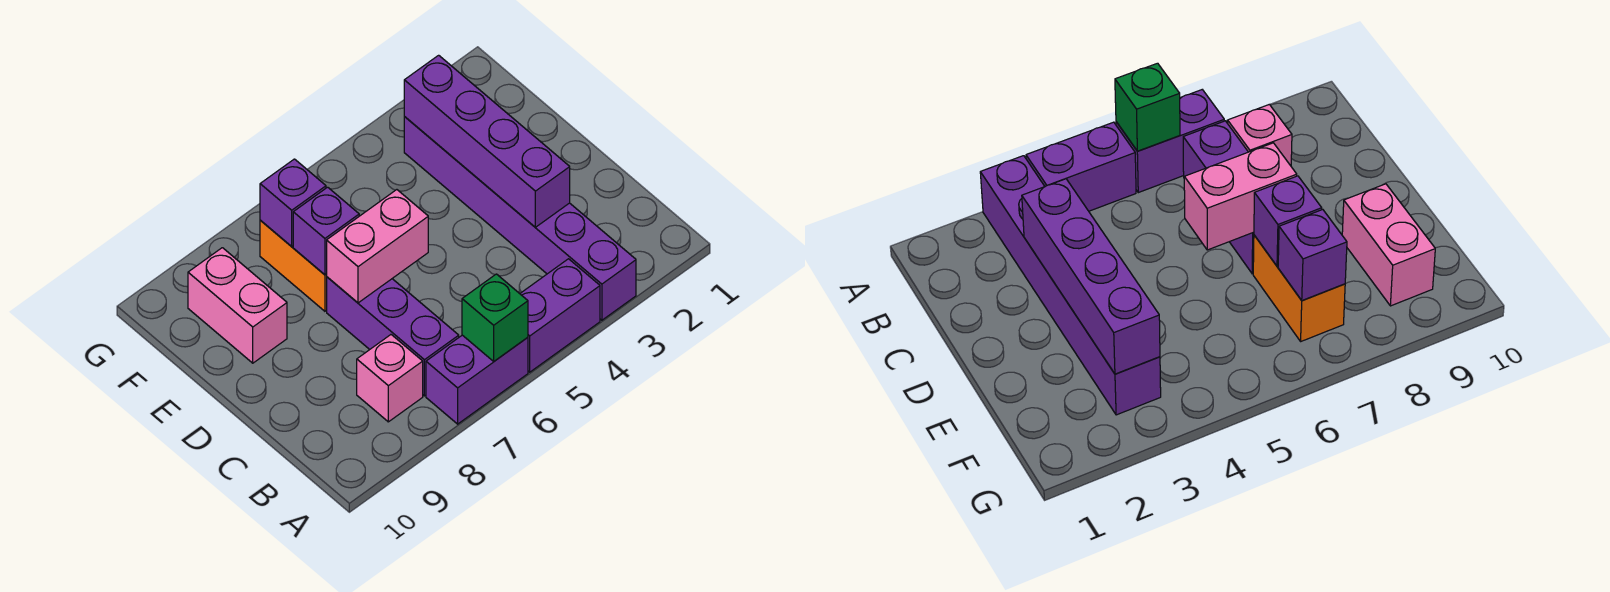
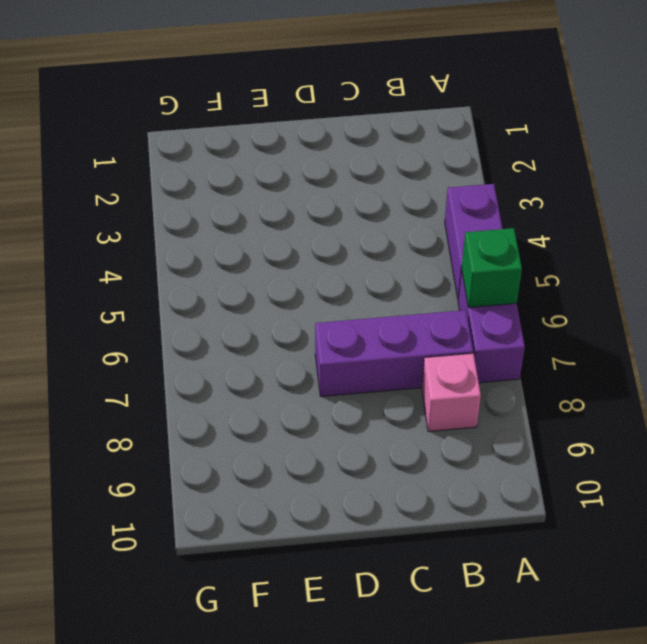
none -> purple brick A3:F3 level 1
none -> orange brick E7:F7 level 1
none -> pink brick E9:F9 level 1

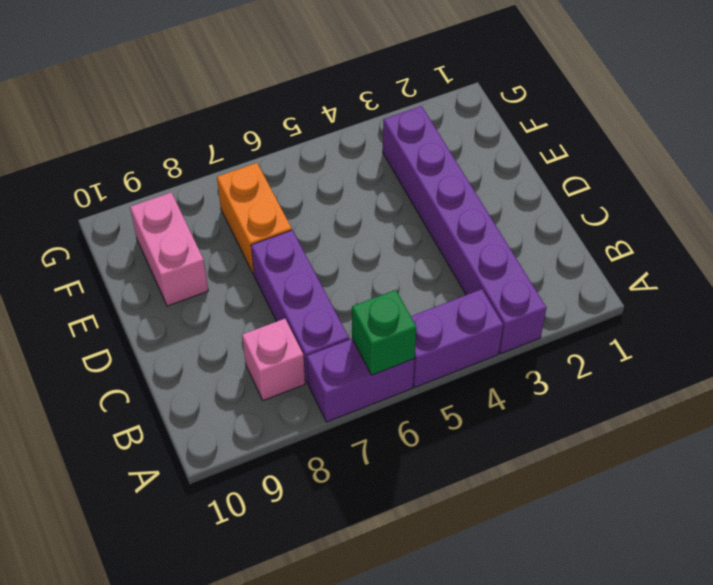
none -> purple brick C3:F3 level 2
none -> pink brick D6:D7 level 2
none -> purple brick E7 level 2

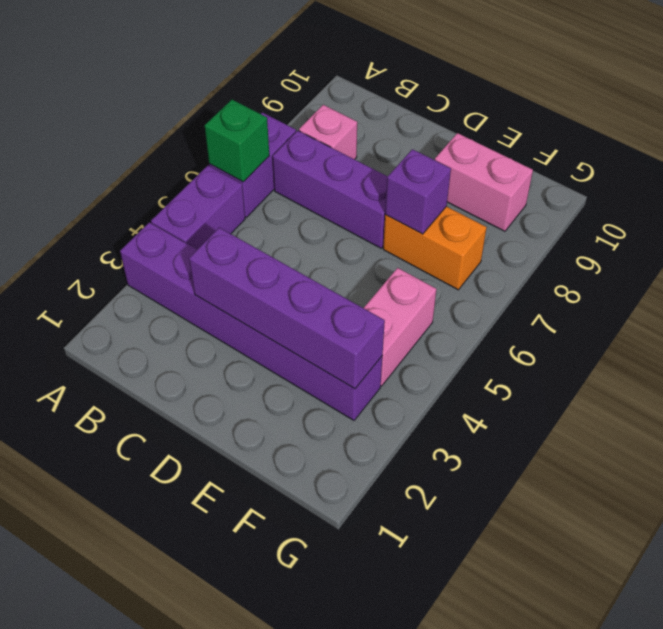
pink brick F4:F5 level 1 -> pink brick D6:D7 level 2
none -> purple brick F7 level 2

